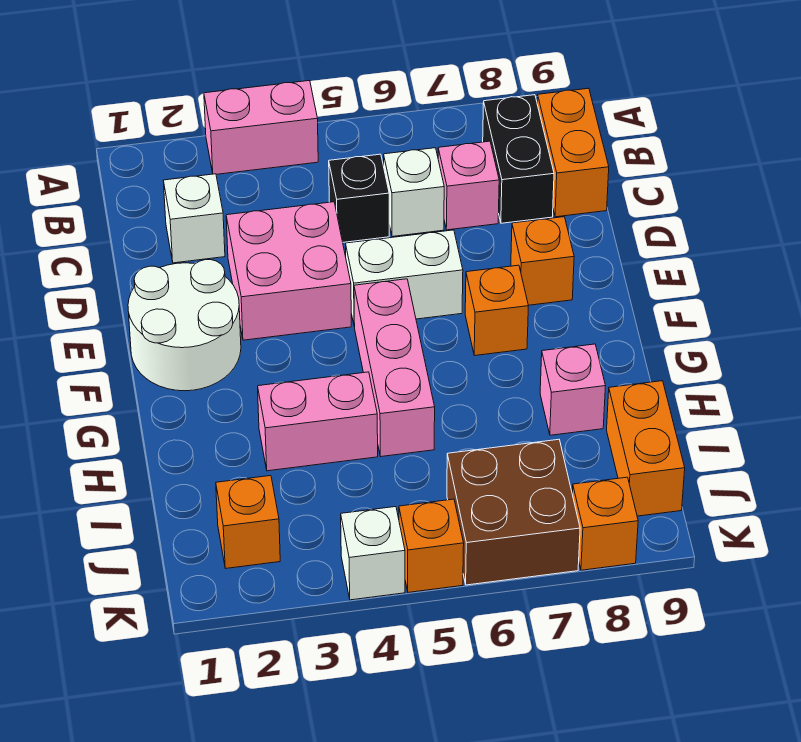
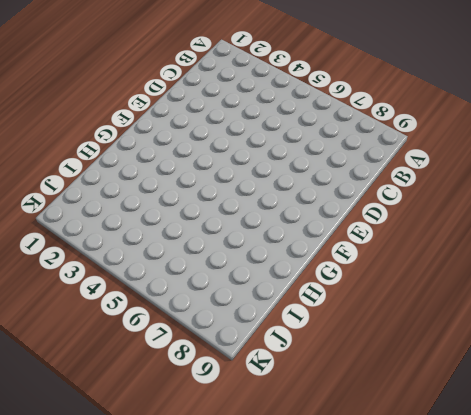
none -> pink brick A3:A4 level 1
none -> black brick B8:C8 level 1
none -> orange brick B9:C9 level 1

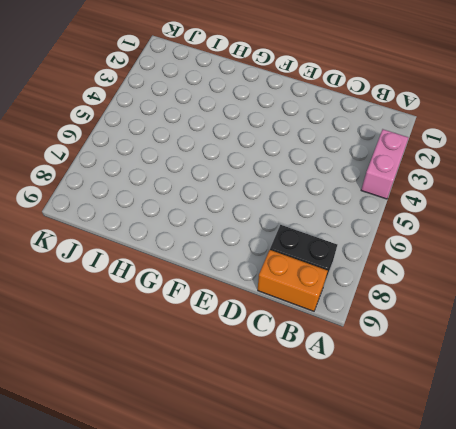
none -> white brick C2 level 1
none -> black brick C5 level 1
none -> white brick C6 level 1

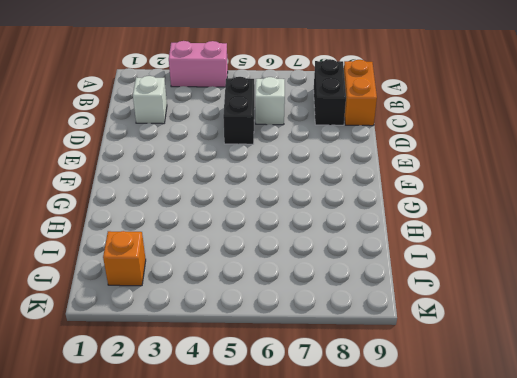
black brick C5:D5 level 1 -> black brick C5 level 1
none -> pink brick C7 level 1
none -> pink brick D3:E4 level 1
none -> white round brick E1:F2 level 1

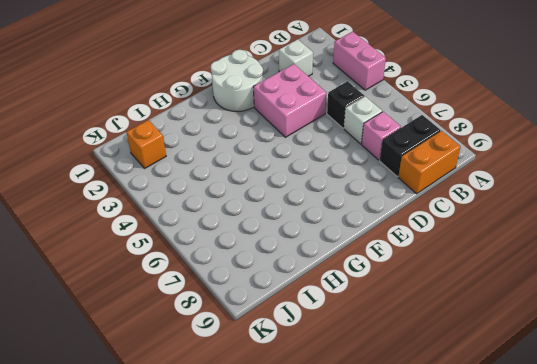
none -> white brick E5:E6 level 1
none -> orange brick E8 level 1
none -> pink brick F5:H5 level 1

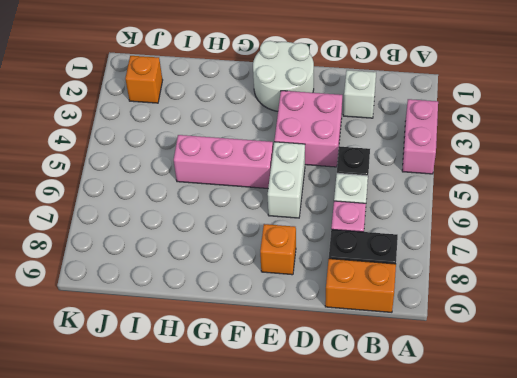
none -> orange brick F7 level 1
none -> pink brick H3:H4 level 1
none -> pink brick H8 level 1

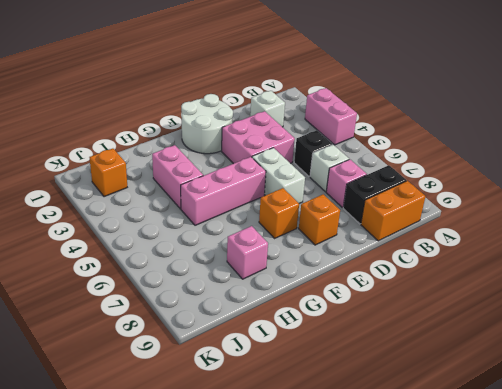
none -> orange brick I9:J9 level 1
none -> brown brick J6:K7 level 1
none -> white brick K4 level 1

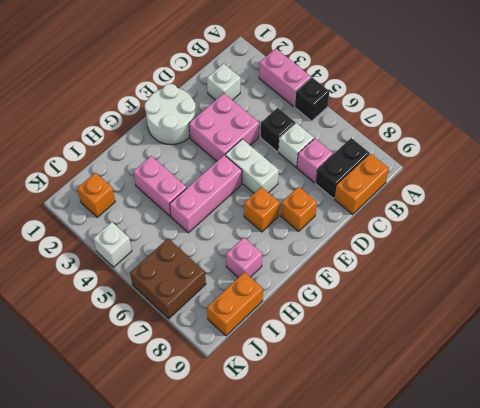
black brick A5 level 1 -> none
none -> orange brick K5 level 1
none -> orange brick K8 level 1

